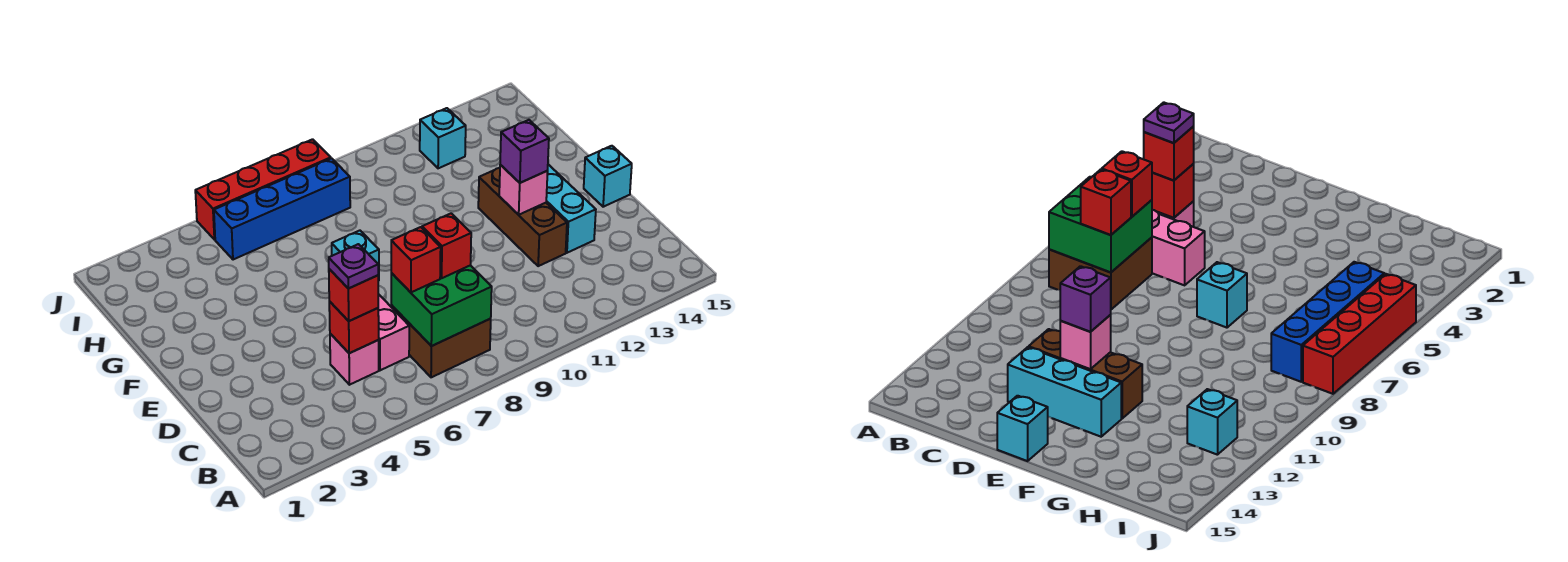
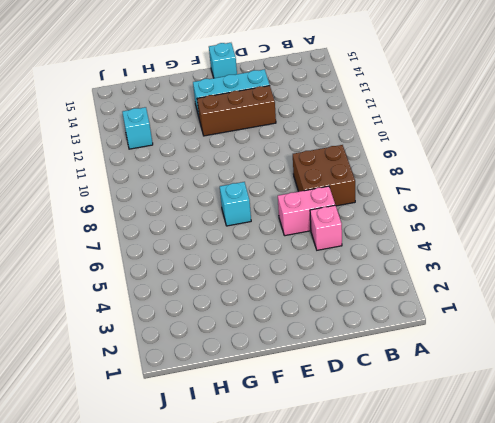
none -> blue brick I5:I8 level 1
none -> red brick J5:J8 level 1
none -> green brick B7:C8 level 2

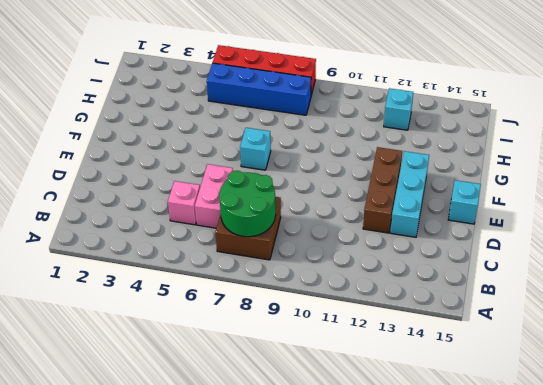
green round brick B7:C8 level 2 -> green brick B7:C8 level 2
none -> red brick C5 level 2
none -> pink brick E12 level 2
none -> red brick C5 level 3

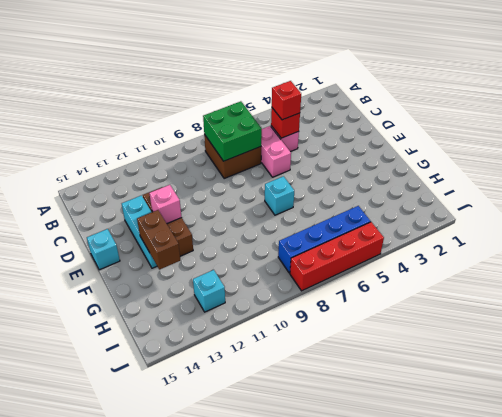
brown brick F13:G13 level 2 -> none
none -> red brick C7 level 3
none -> red brick C8 level 3
none -> purple brick E12 level 3

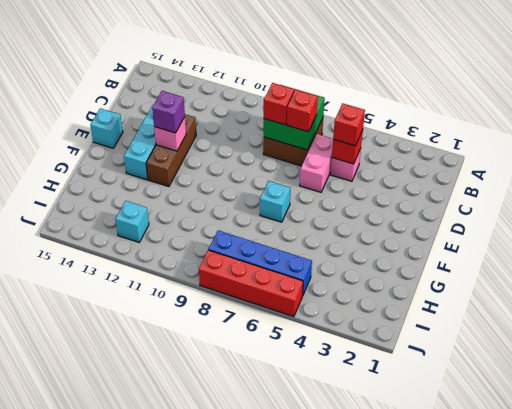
none -> purple plate C5 level 4

